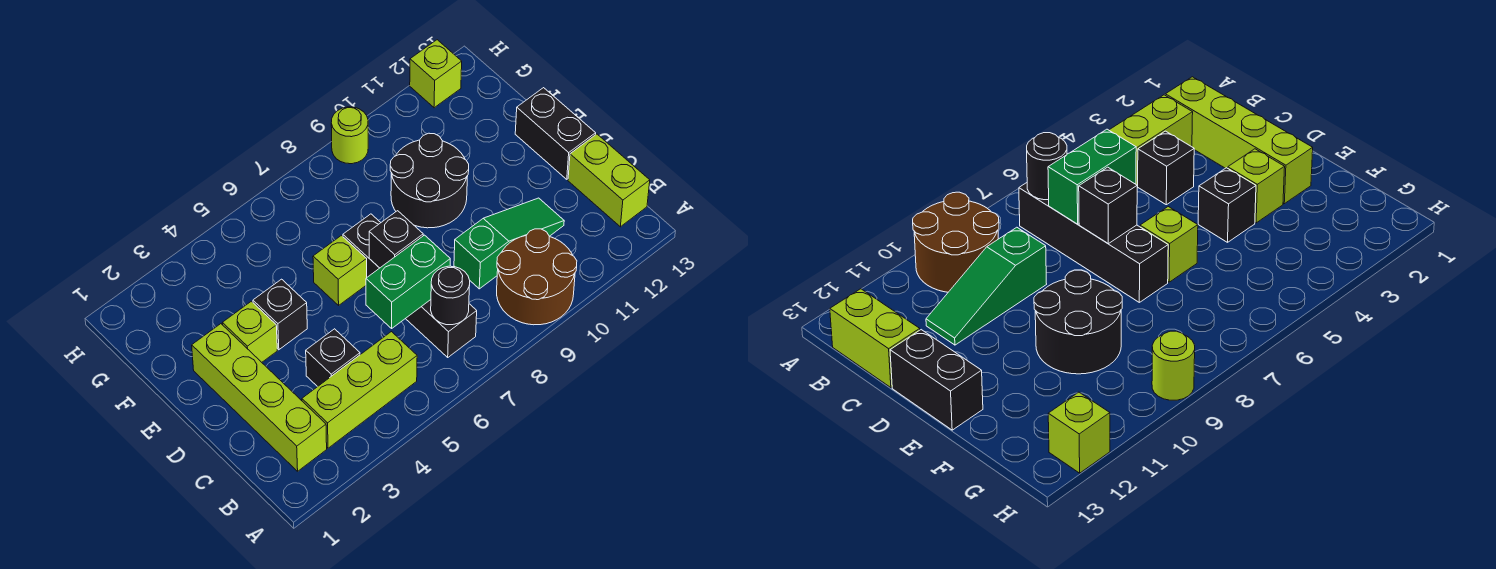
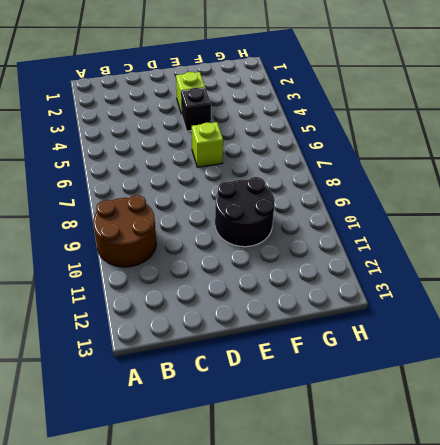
none -> lime brick B2:E2 level 1
none -> lime brick B3:B5 level 1
none -> black brick B7:E7 level 1

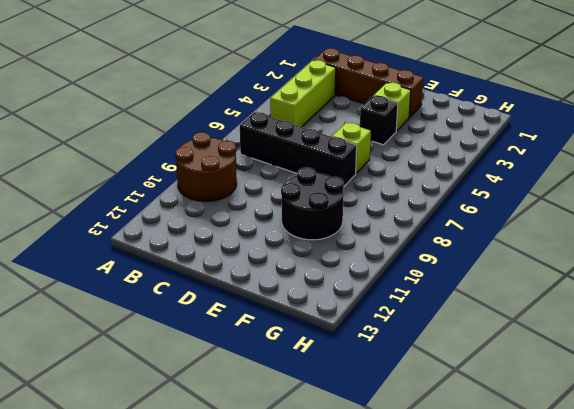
brown brick B2:E2 level 1 -> lime brick B2:E2 level 1
none -> lime brick B13:C13 level 1
none -> black brick C4 level 1
none -> green slope C9:C11 level 1 top 9

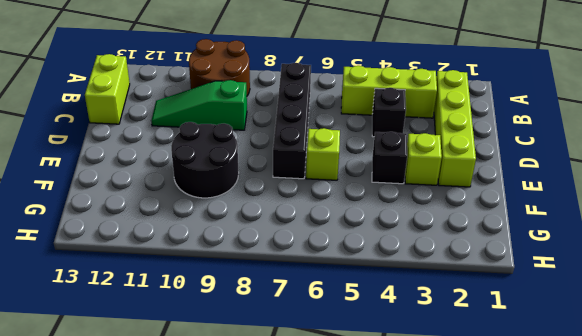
none -> black brick D13:E13 level 1
none -> lime round brick H9 level 1
none -> lime brick H12 level 1

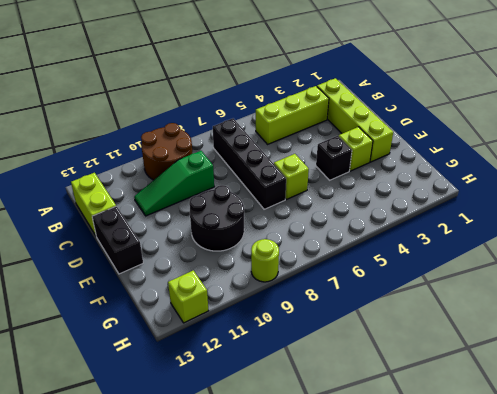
none -> black brick C4 level 1
none -> black round brick B7 level 2
none -> green brick C6:C7 level 2

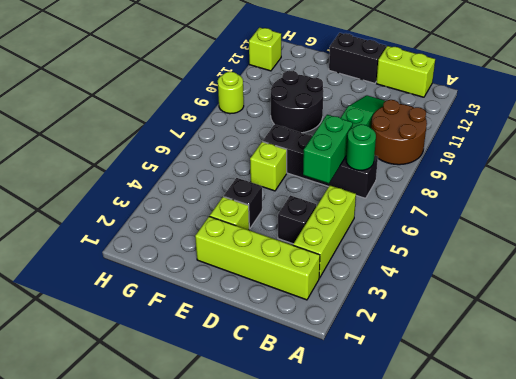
green round brick B7 level 2 -> black round brick B7 level 2
none -> black brick D7 level 2

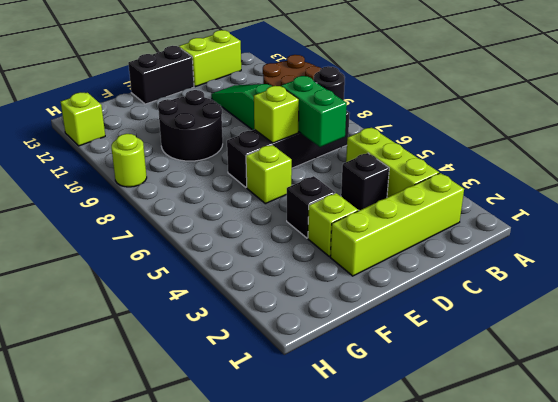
lime brick D7 level 2 -> black brick D7 level 2

